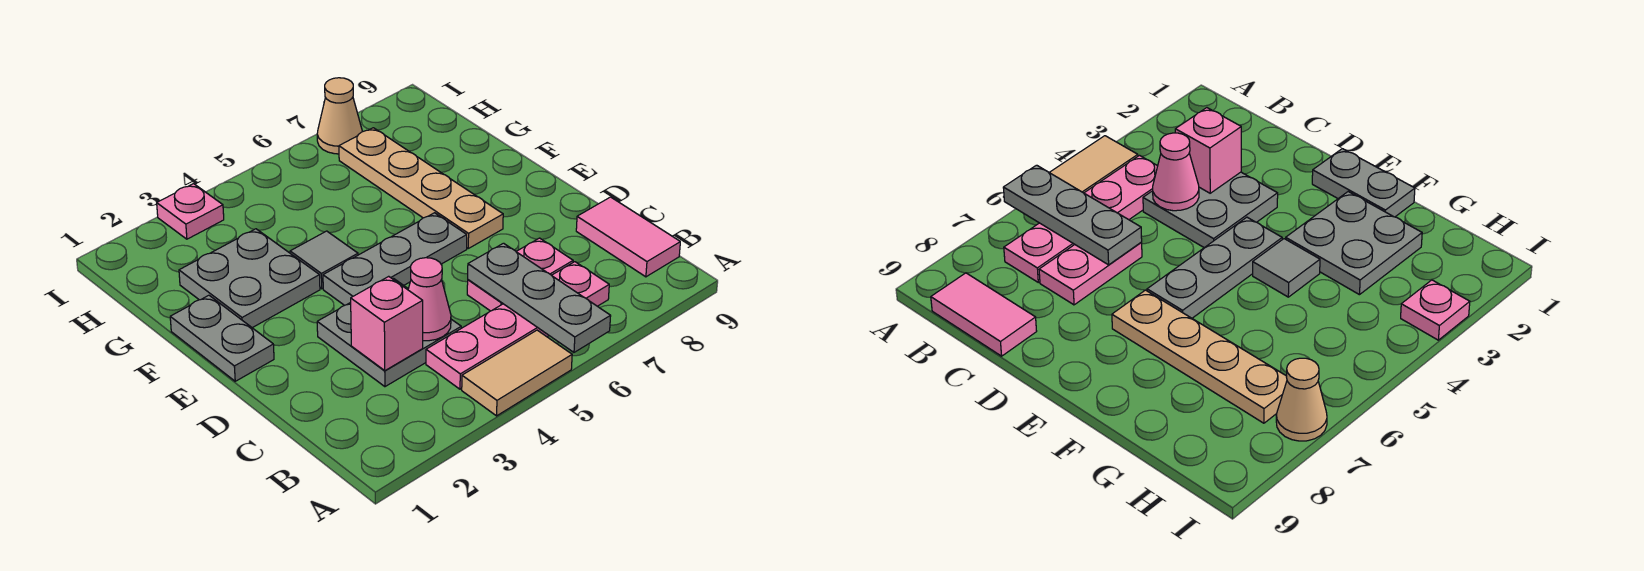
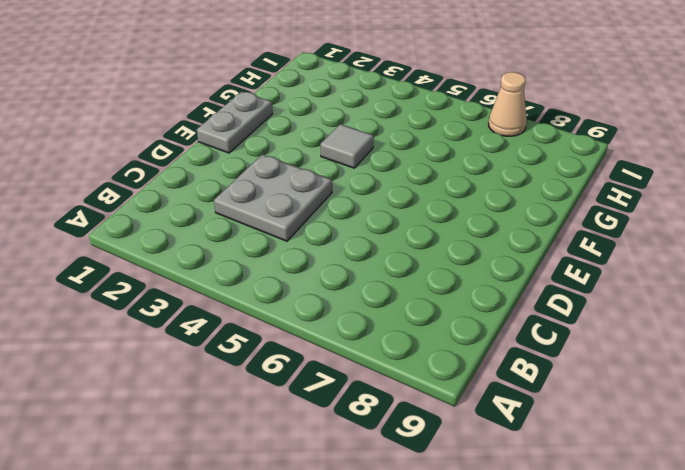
none -> tan tile A4:A5 level 1
none -> pink plate B4:B7 level 1
none -> pink tile B9:C9 level 1

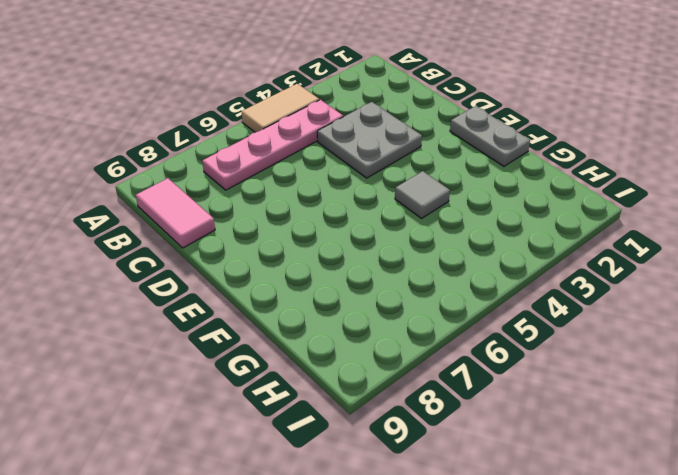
none -> pink plate C6:C7 level 1
none -> grey plate E4:E6 level 1
none -> tan plate E7:H7 level 1

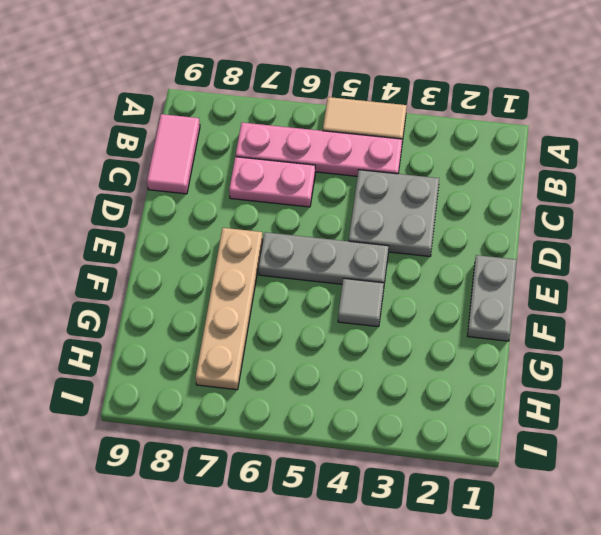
none -> grey plate F2:G3 level 1
none -> pink plate I3 level 1
none -> tan cone I7 level 1

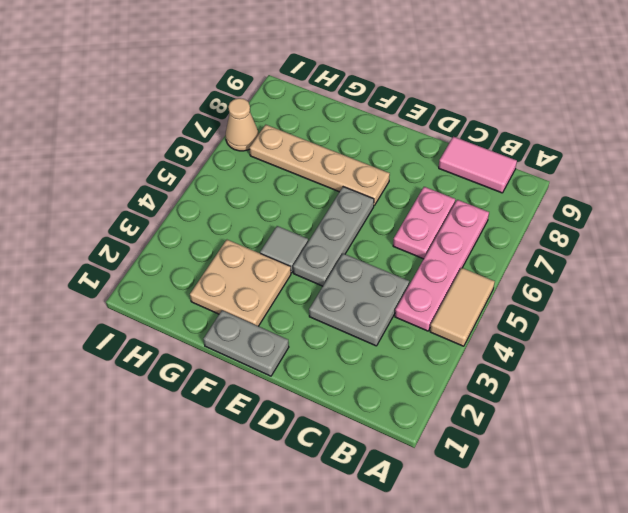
tan plate F2:G3 level 1 -> grey plate F2:G3 level 1
none -> pink plate I3 level 1
none -> grey plate A6:C6 level 2
none -> pink brick C3 level 2

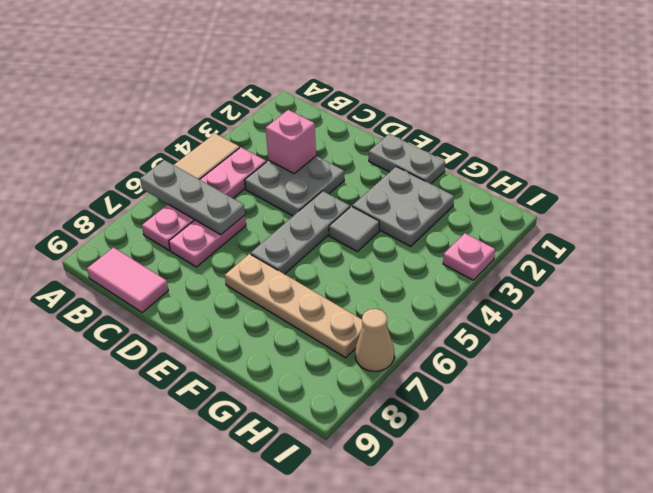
none -> pink cone C4 level 2

